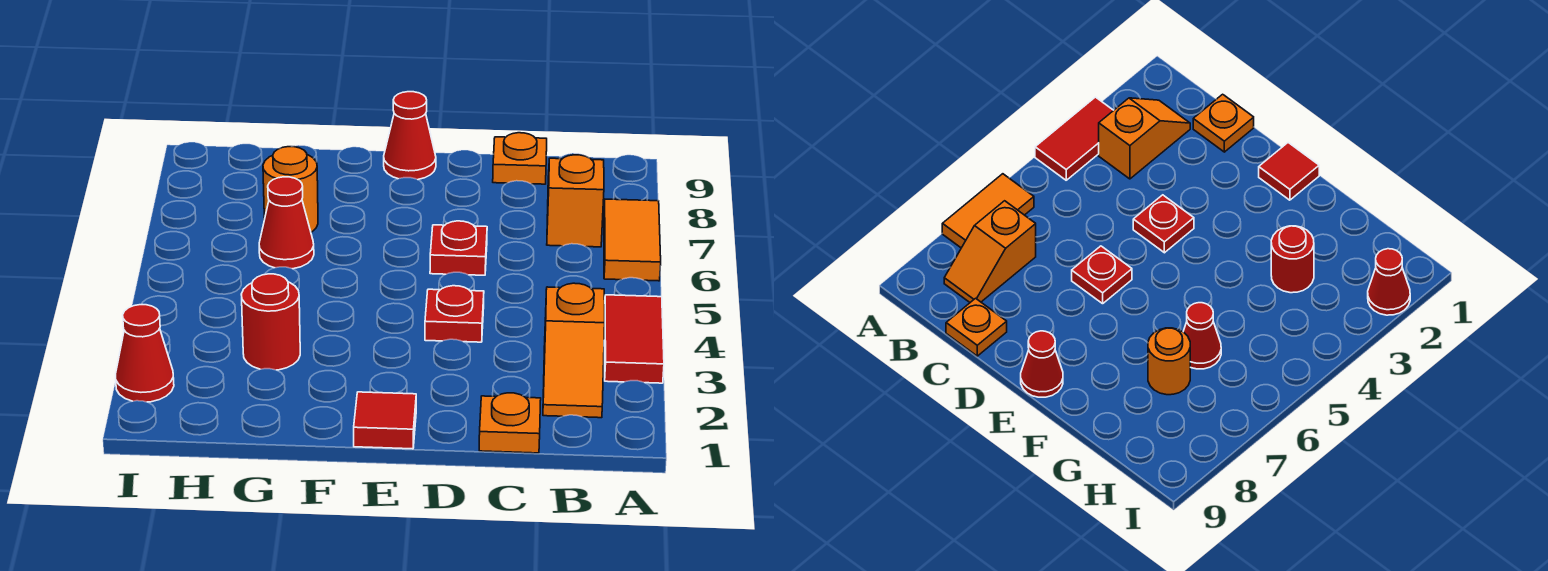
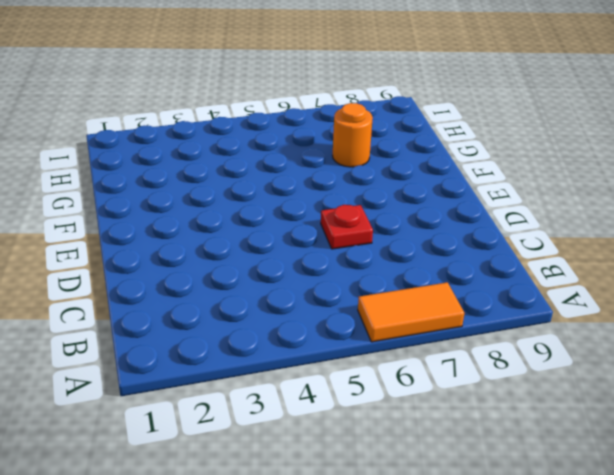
none -> red tile A3:A4 level 1
none -> orange slope B2:B3 level 1 top 3
none -> orange slope B7:B8 level 1 top 7

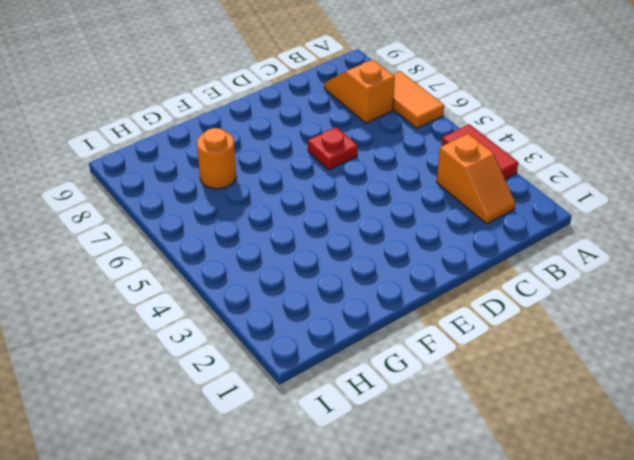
none -> orange plate C1 level 1
none -> orange plate C9 level 1
none -> red plate D4 level 1

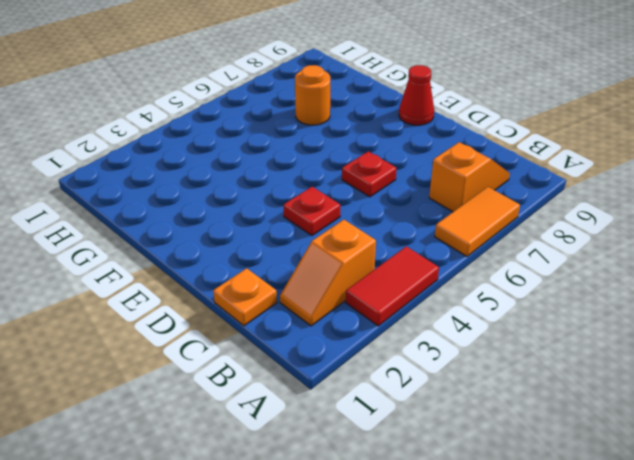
none -> orange plate C9 level 1
none -> red tile E1 level 1
none -> red round brick G3 level 1

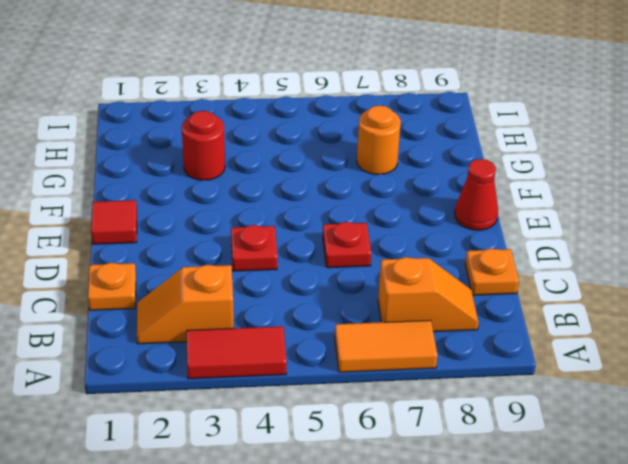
none -> red cone G6 level 1
none -> red cone I2 level 1

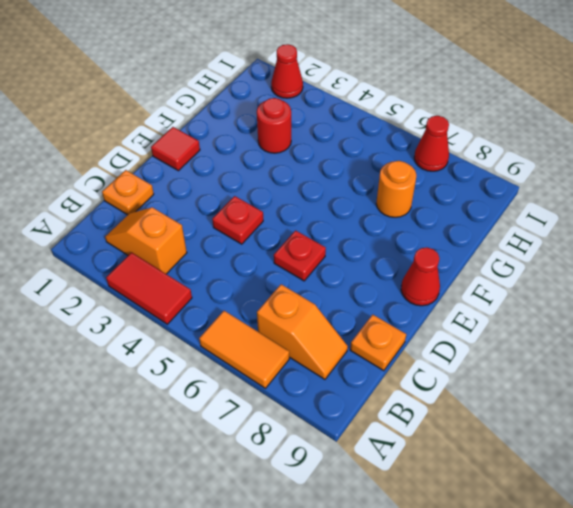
red cone I7 level 1 -> red cone G6 level 1

